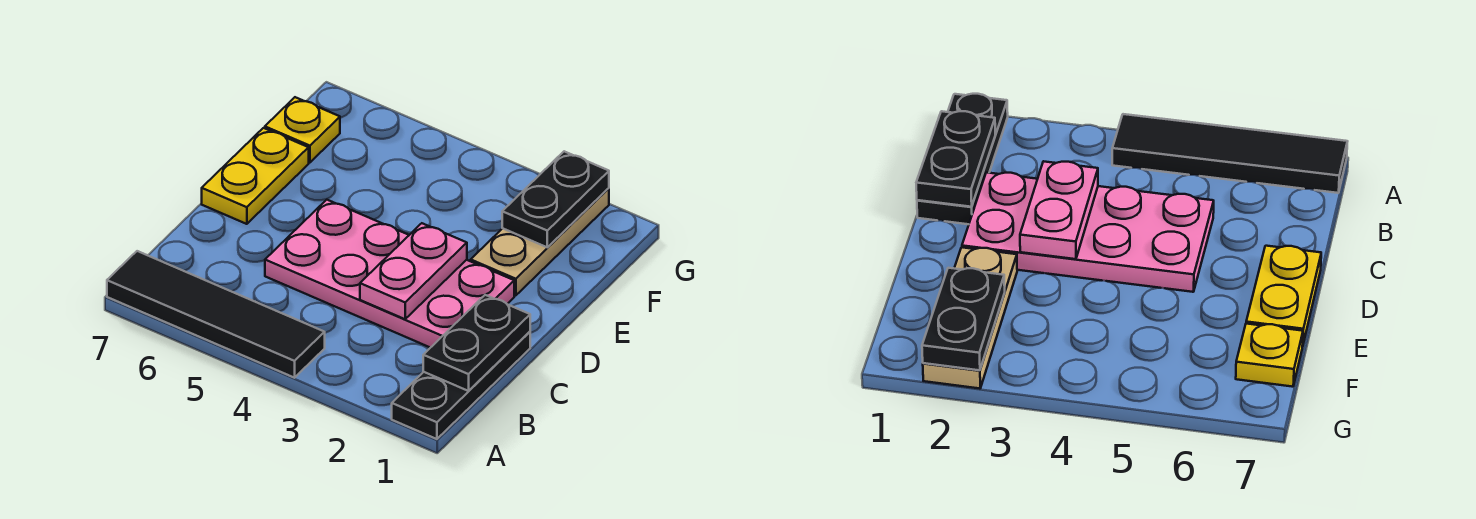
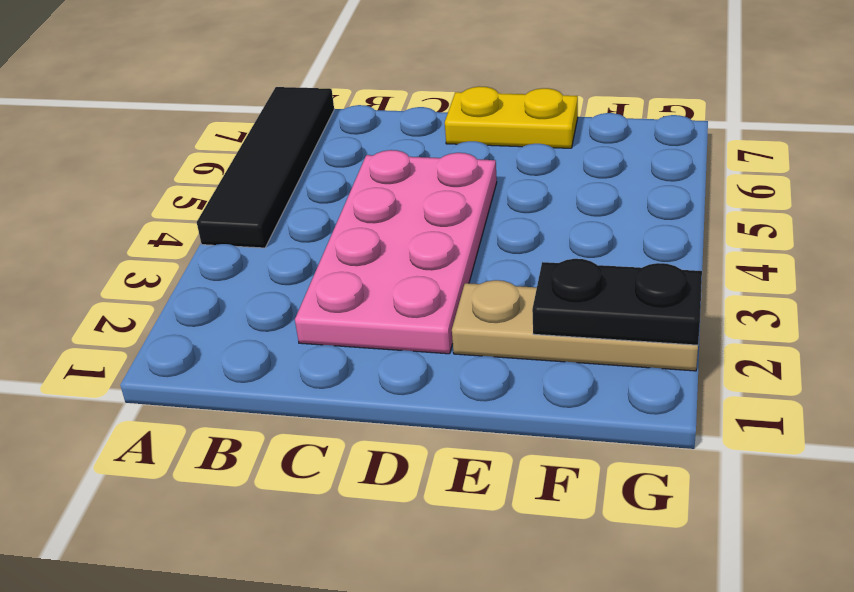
none -> black plate A1:C1 level 1
none -> yellow plate F7 level 1

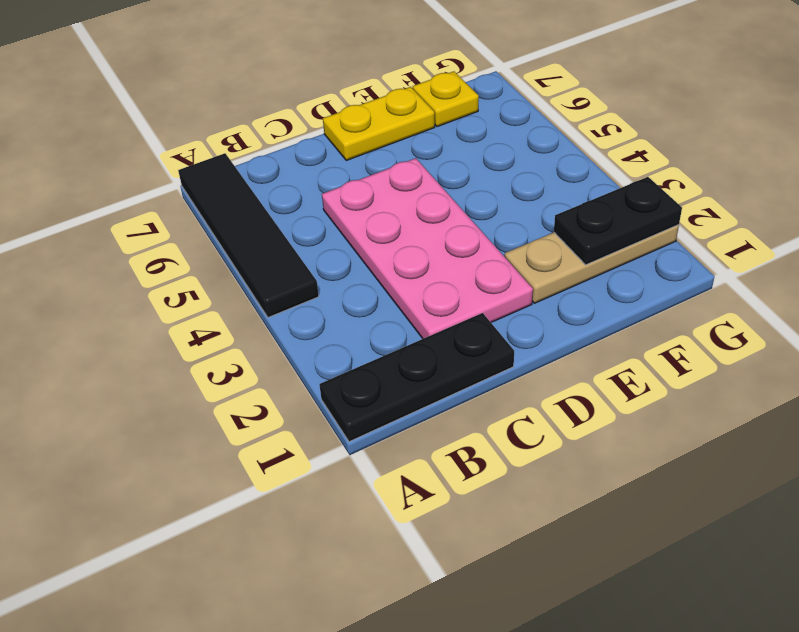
none -> black plate B1:C1 level 2
none -> pink plate C3:D3 level 2

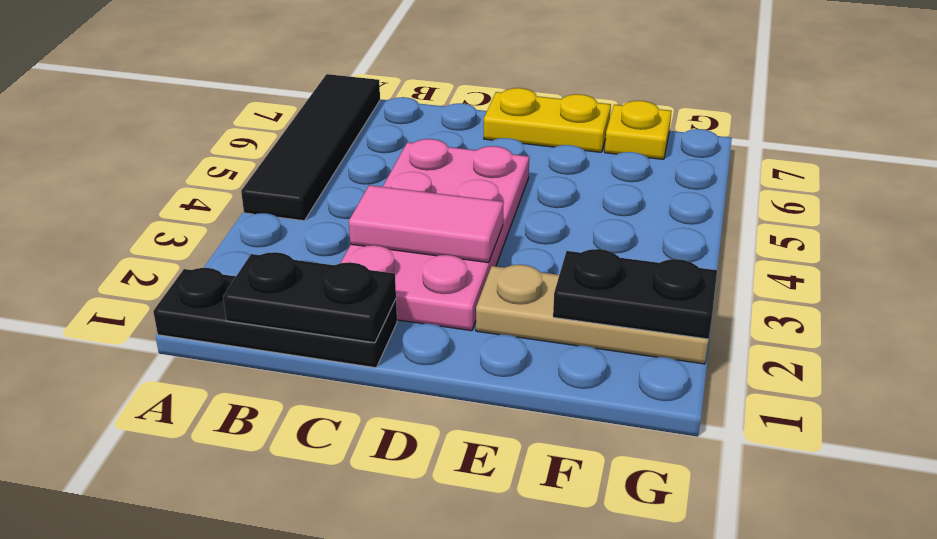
pink tile C3:D3 level 2 -> pink plate C3:D3 level 2

